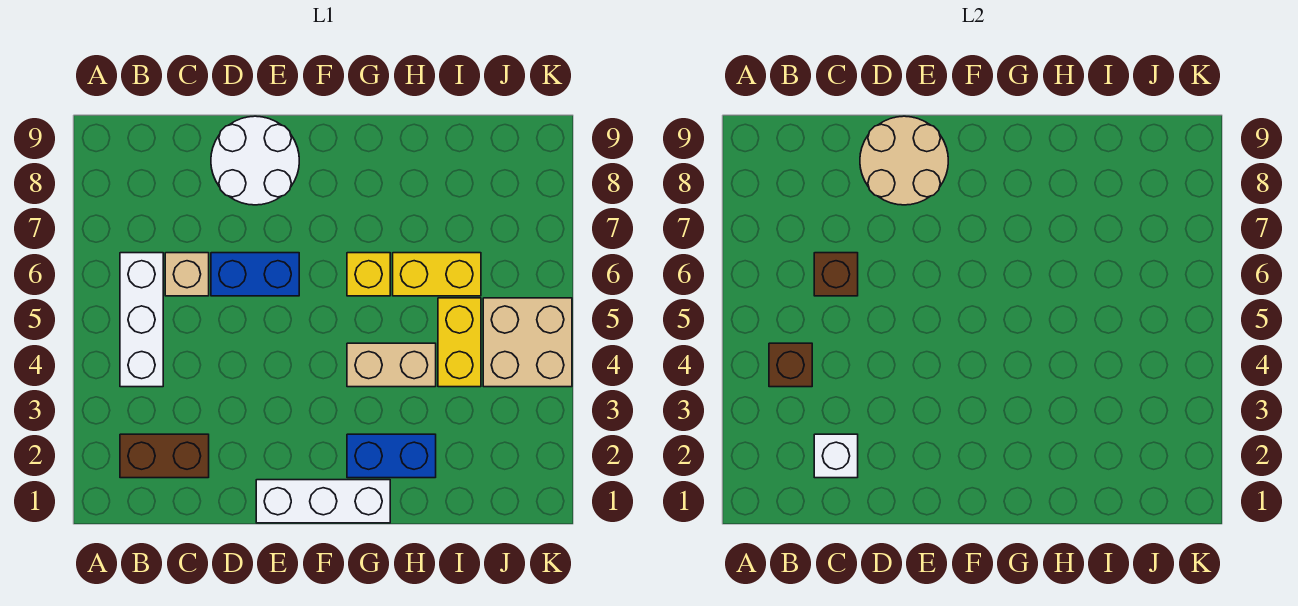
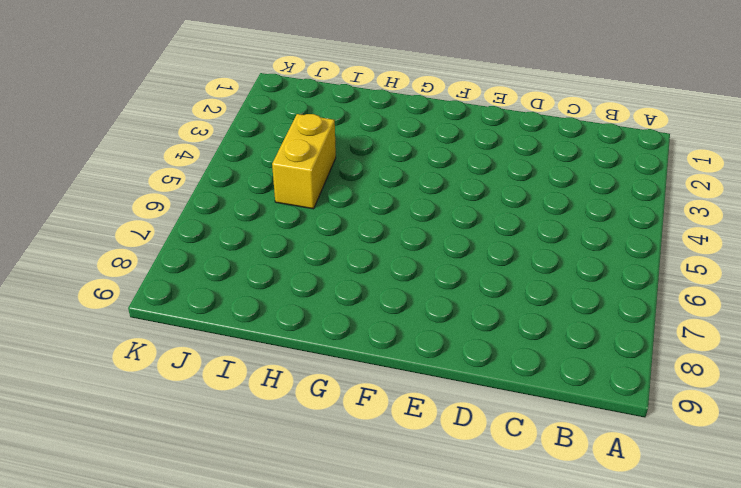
none -> brown brick B2:C2 level 1
none -> white brick B4:B6 level 1
none -> tan brick C6 level 1

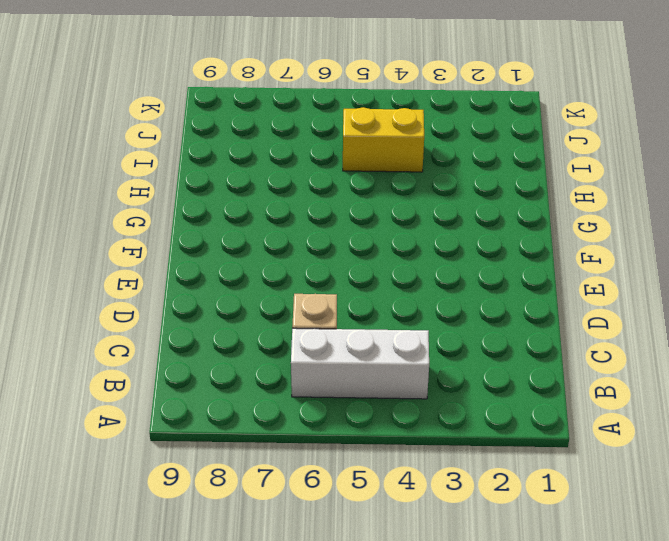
none -> brown brick B2:C2 level 1
none -> blue brick D6:E6 level 1
none -> white round brick D8:E9 level 1

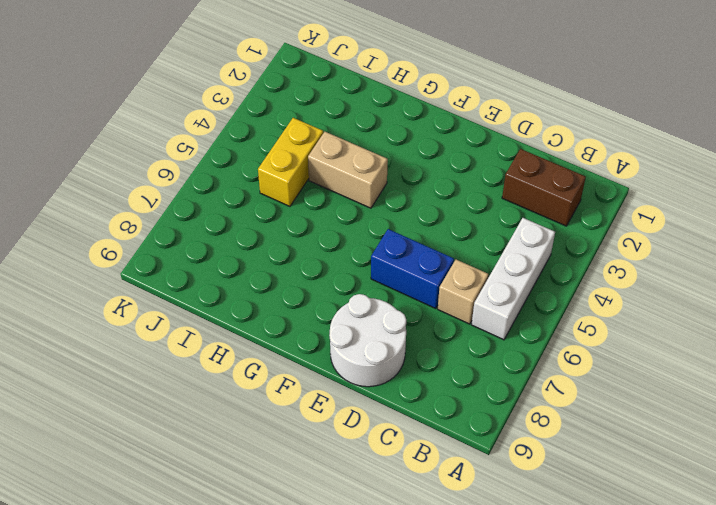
none -> white brick E1:G1 level 1
none -> blue brick G2:H2 level 1
none -> yellow brick G6 level 1

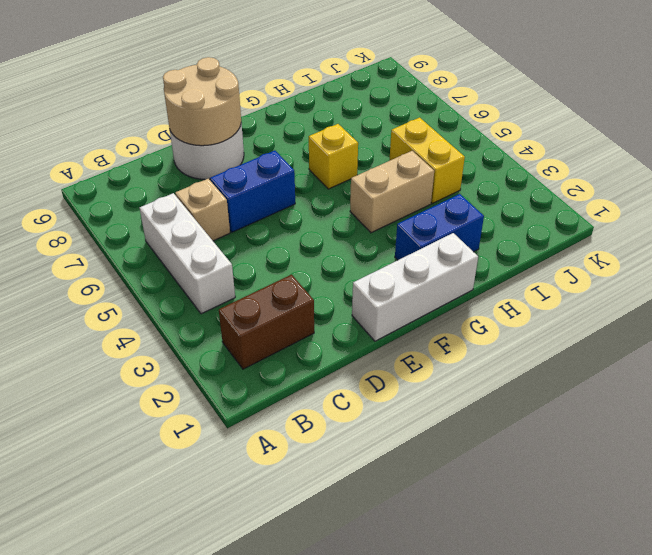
none -> yellow brick H6:I6 level 1
none -> tan brick J4:K5 level 1
none -> brown brick B4 level 2

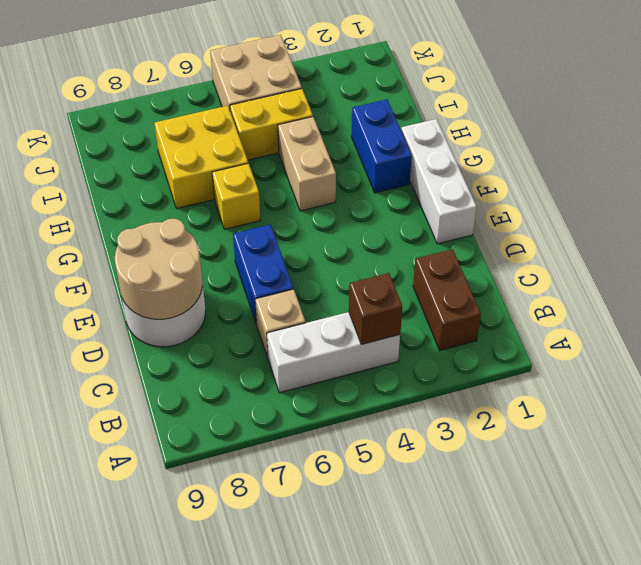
yellow brick H6:I7 level 1 -> yellow brick H6:I6 level 1
none -> white brick C2 level 2
none -> brown brick C6 level 2

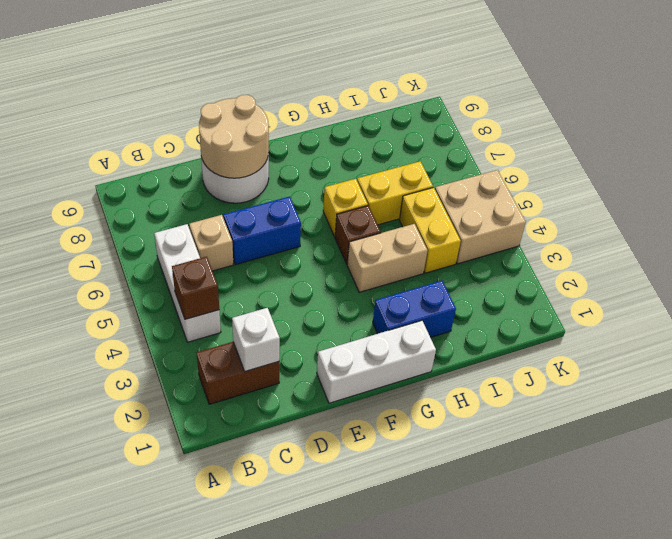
brown brick G5 level 1 -> brown brick C6 level 2

